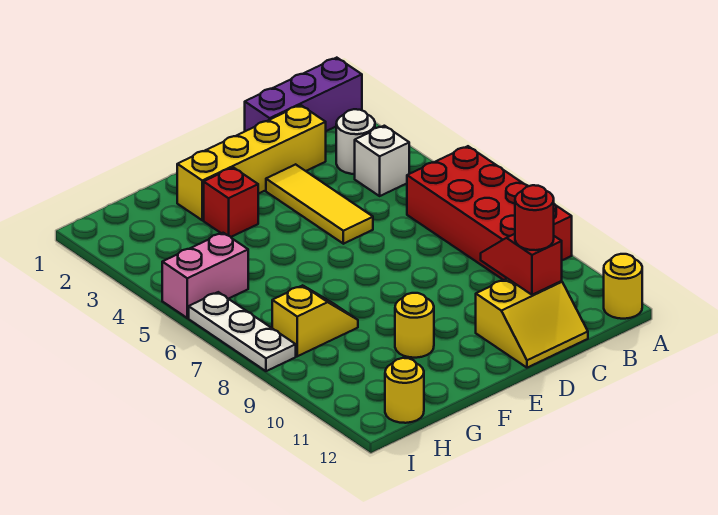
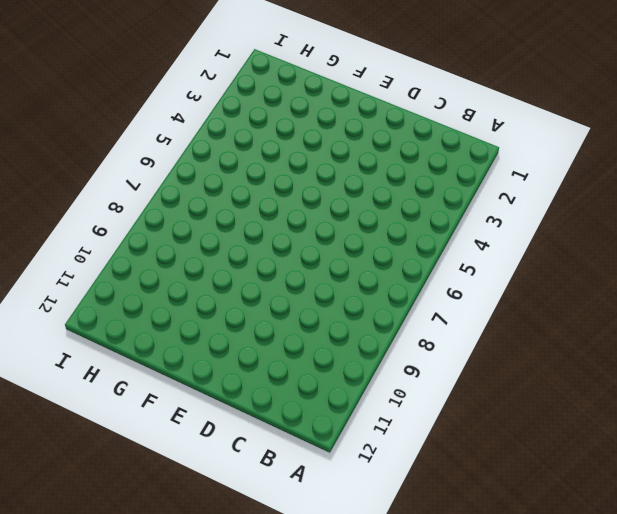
none -> purple brick A1:C1 level 1
none -> red brick A6:B9 level 1
none -> yellow round brick A12 level 1

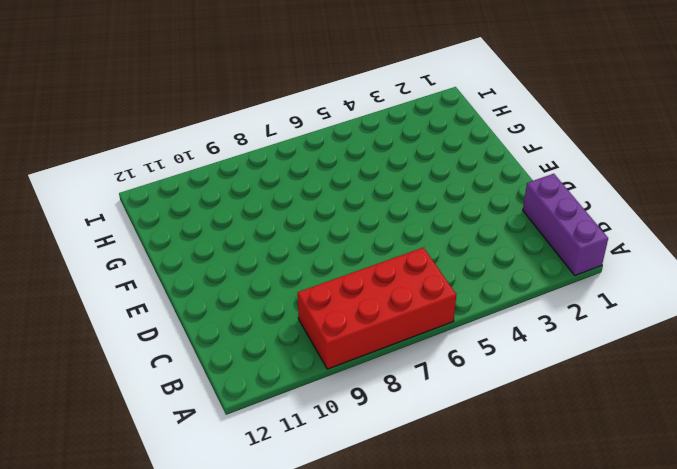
none -> yellow round brick A12 level 1
none -> white round brick B3 level 1
none -> white brick B4 level 1

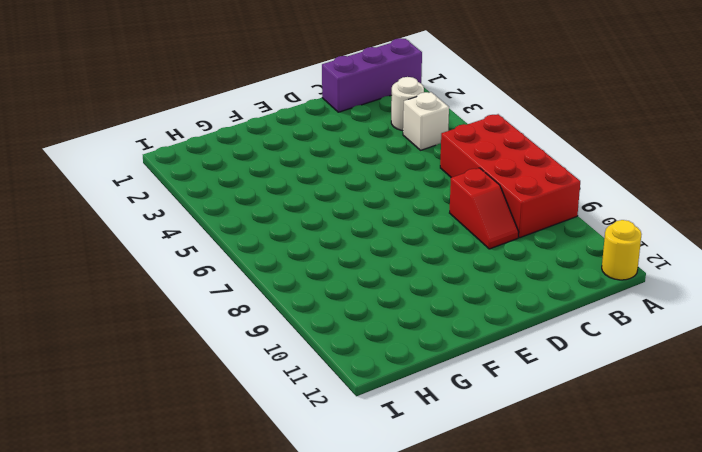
red slope C8:C9 level 1 top 8 -> red slope C10:C11 level 2 top 11
none -> yellow brick C2:F2 level 1
none -> yellow slope C11:D12 level 1 top 11
none -> yellow tile D3:D5 level 1

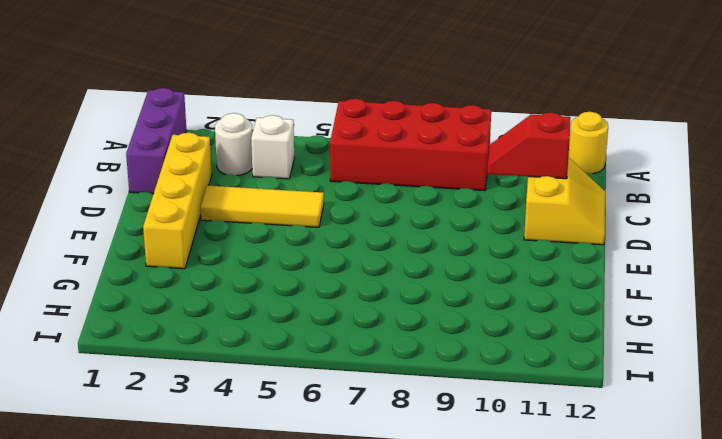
none -> red brick F3 level 1
none -> yellow round brick F10 level 1
none -> yellow slope G8:H8 level 1 top H

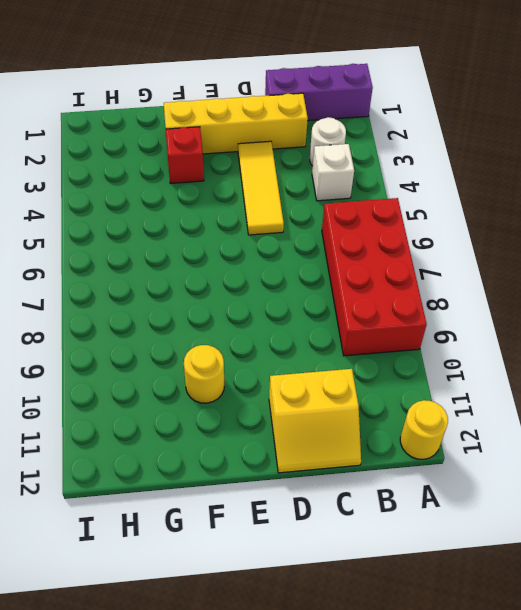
none -> yellow slope G8:H8 level 1 top H
none -> pink brick H5:I5 level 1
none -> yellow round brick H12 level 1

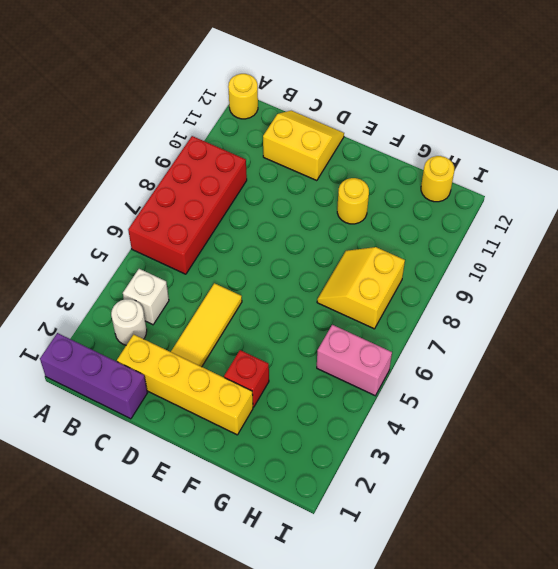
yellow slope G7:H8 level 1 top H -> yellow slope G8:H8 level 1 top H
none -> white plate I6:I8 level 1
none -> red slope C10:C11 level 2 top 11
none -> red round brick C11 level 3

